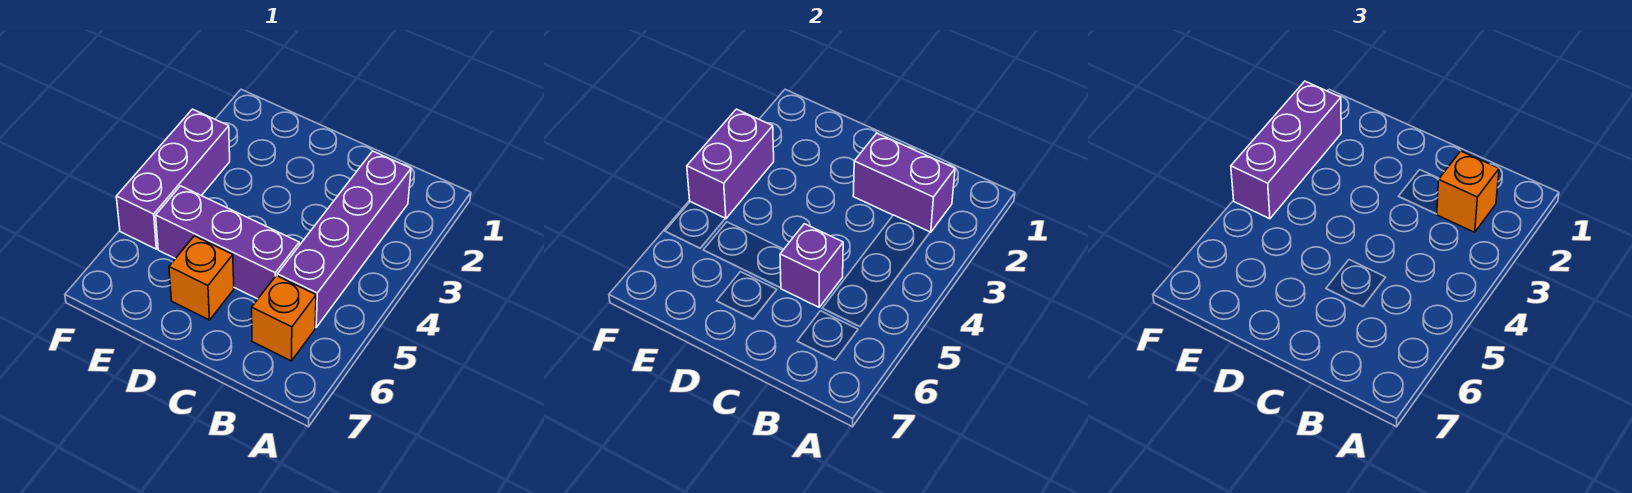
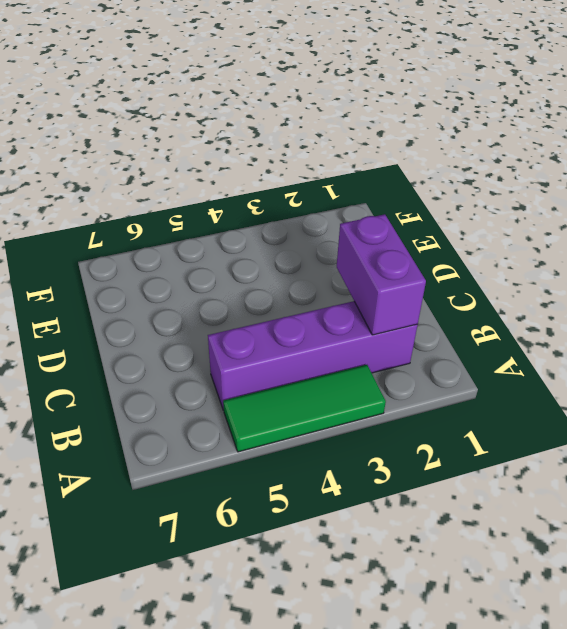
green tile A3:A5 level 1 -> none
none -> orange brick B6 level 1
none -> purple brick C5:E5 level 1

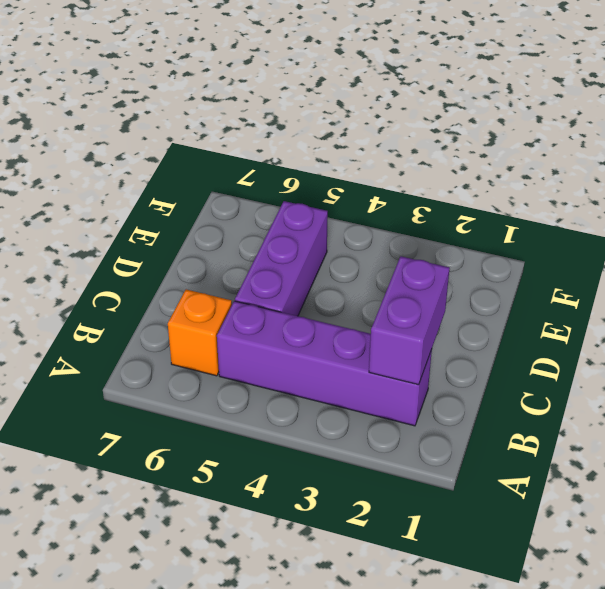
none -> orange brick D6 level 1
none -> purple brick F3:F5 level 1

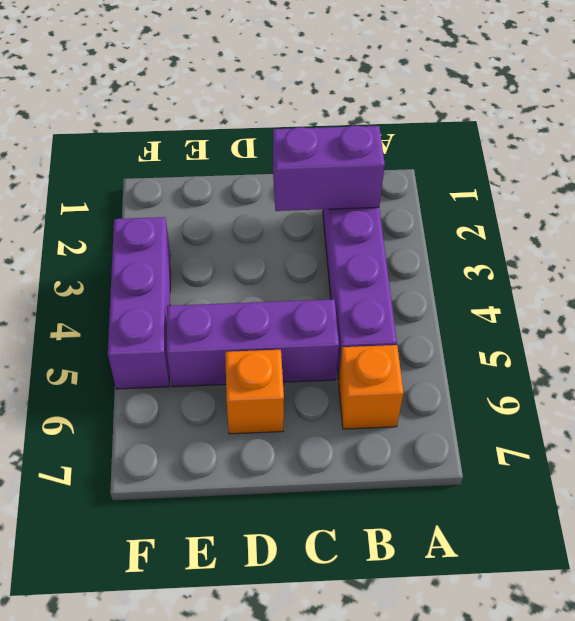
none -> purple brick C5 level 2
none -> purple brick F3:F4 level 2

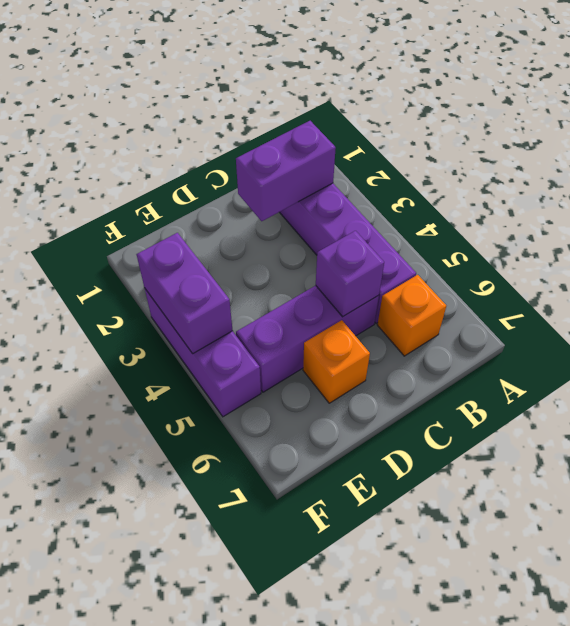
none -> orange brick B2 level 3
none -> purple brick F2:F4 level 3

